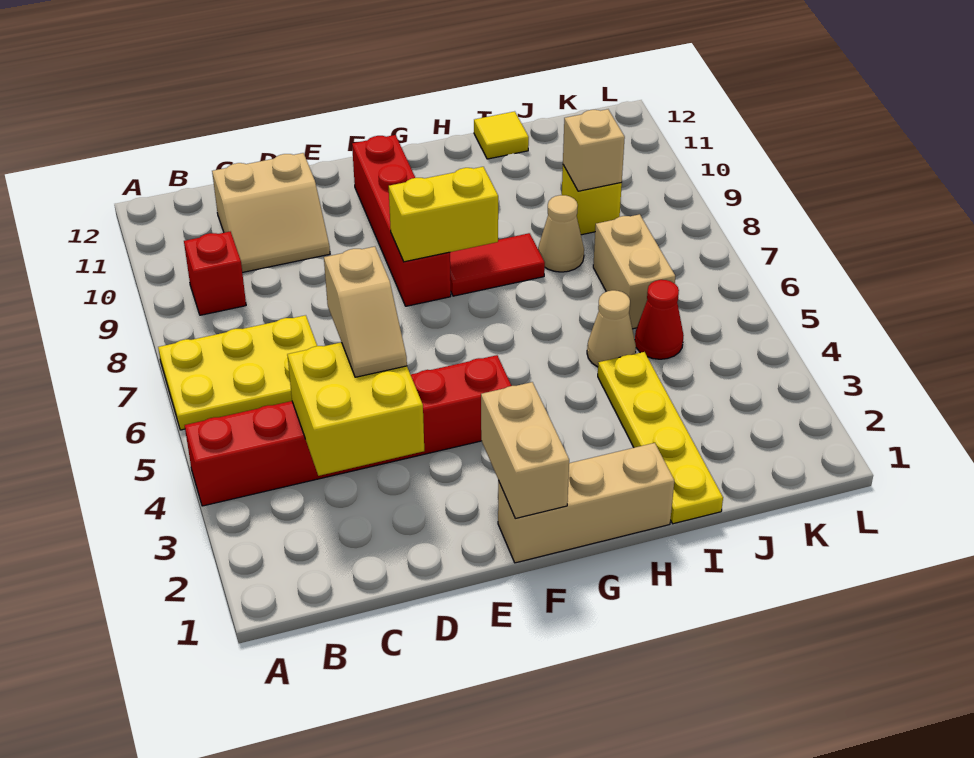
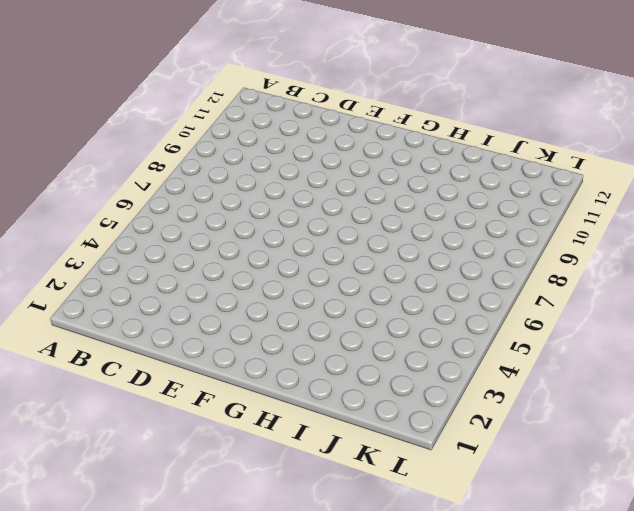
none -> red brick A4:F4 level 1
none -> yellow plate A6:C7 level 1
none -> red brick B9 level 1

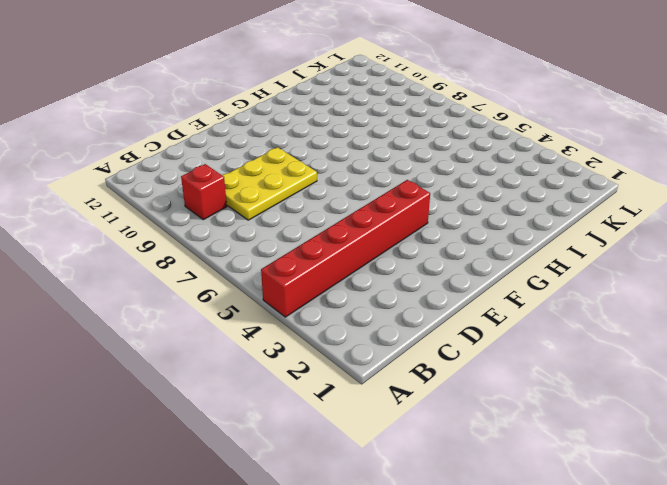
yellow plate C8:E9 level 1 -> yellow plate A6:C7 level 1
none -> tan slope C10:D11 level 1 top 11
none -> tan brick F1:H1 level 1
none -> red brick F8:F11 level 1

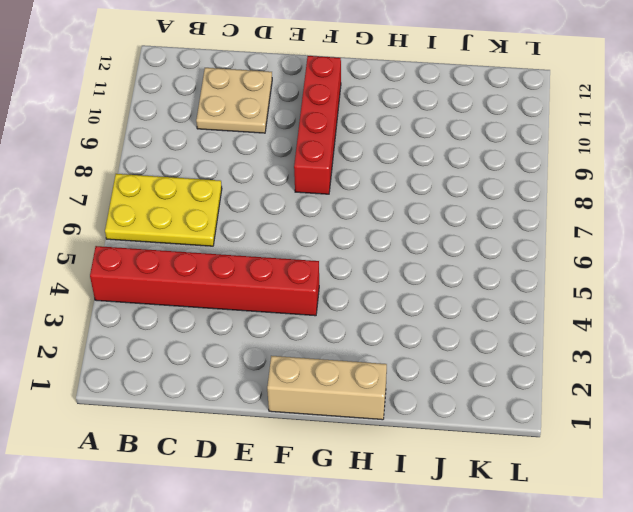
tan plate C10:D11 level 1 -> tan slope C10:D11 level 1 top 11
none -> red brick B9 level 1
none -> red tile G8:H8 level 1
none -> yellow plate I1:I4 level 1

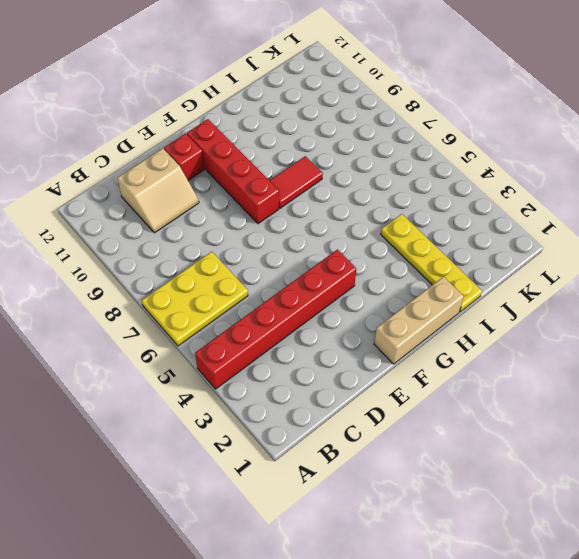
red brick E11 level 1 -> red brick B9 level 1
none -> tan cone I5 level 1
none -> tan cone I8 level 1
none -> yellow tile I12 level 1

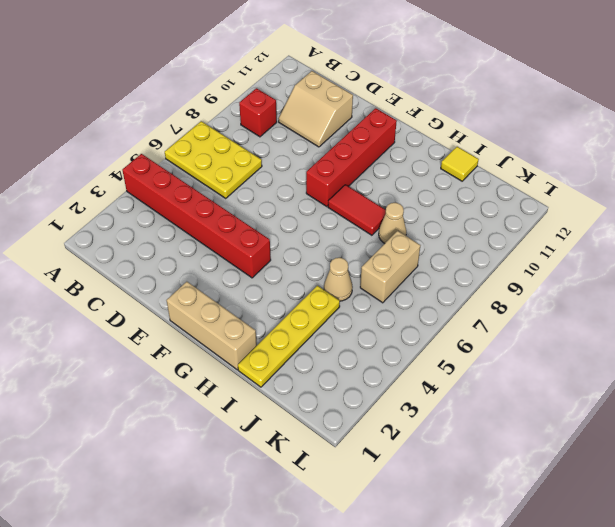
none -> red cone J5 level 1
none -> yellow brick J9 level 1
none -> yellow brick C3:D4 level 2

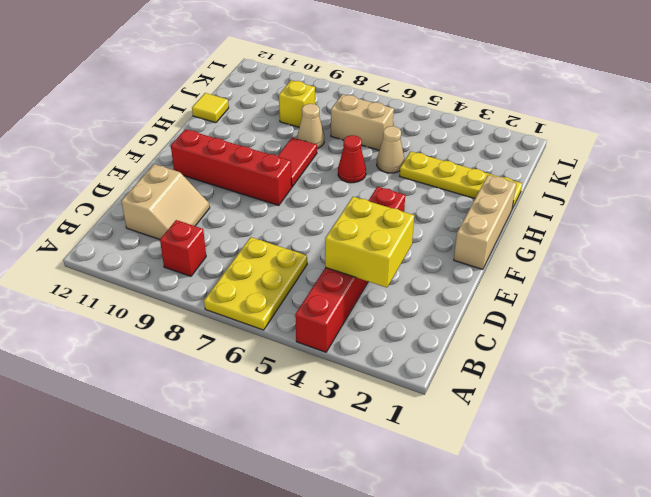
red cone H6 level 1 -> red cone J5 level 1
none -> tan brick F1:F2 level 2
none -> yellow brick F8:G8 level 2
none -> tan brick J9 level 2

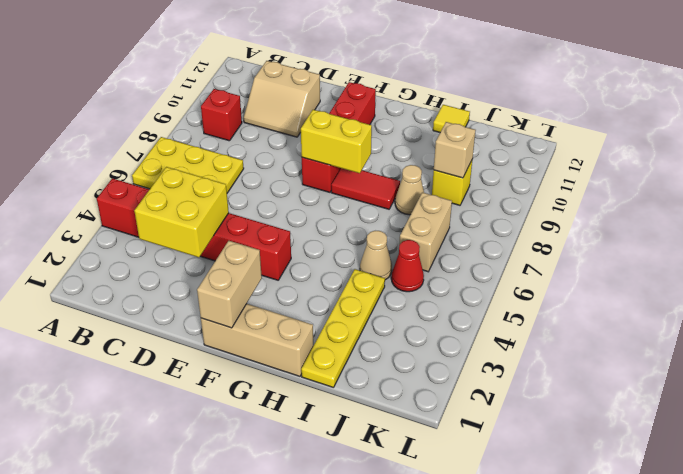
none -> tan slope D4:D5 level 3 top 5

